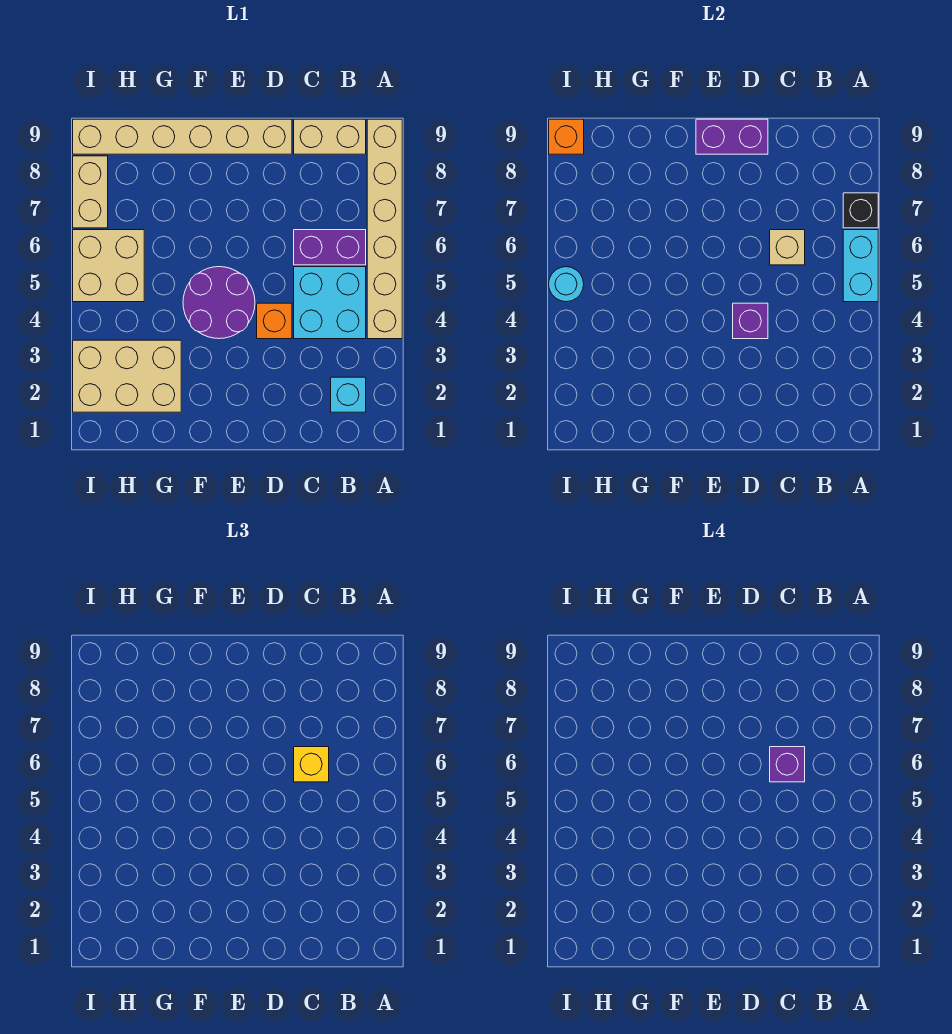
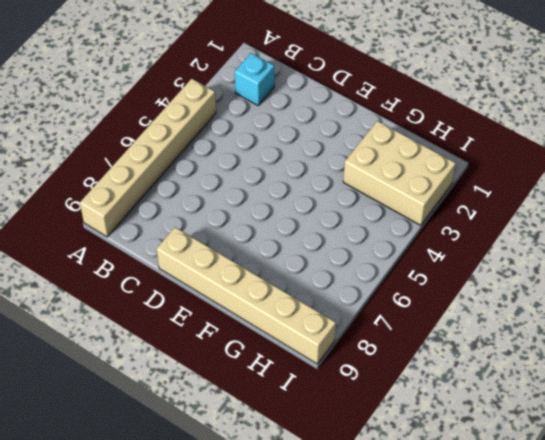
none -> cyan brick B4:C5 level 1
none -> purple brick B6:C6 level 1
none -> tan brick B9:C9 level 1

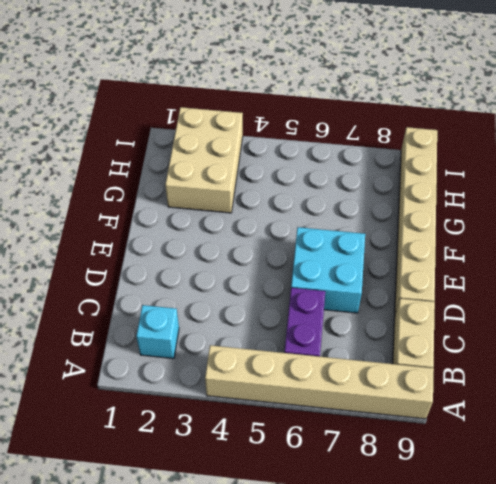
cyan brick D6:E7 level 1 -> cyan brick B4:C5 level 1
none -> orange brick D4 level 1
none -> purple round brick E4:F5 level 1
none -> tan brick H5:I6 level 1

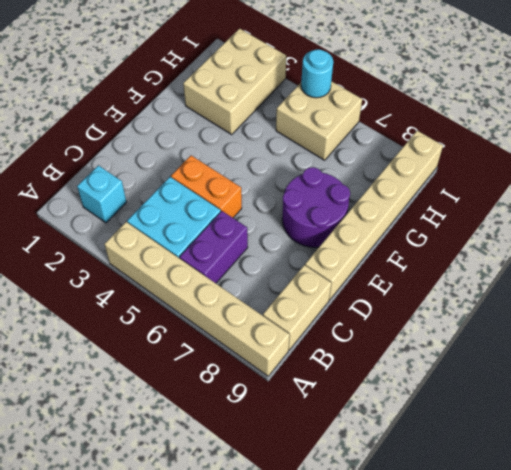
orange brick D4:D5 level 1 -> orange brick D4 level 1
purple round brick E7:F8 level 1 -> purple round brick E4:F5 level 1
none -> tan brick I7:I8 level 1
none -> cyan brick A5:A6 level 2
none -> black brick A7 level 2

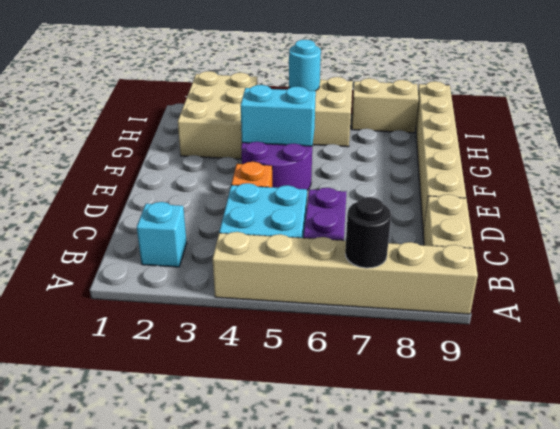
black round brick A7 level 2 -> black brick A7 level 2
cyan brick F4:F5 level 2 -> cyan brick A5:A6 level 2
none -> tan brick C6 level 2
none -> purple brick D4 level 2
none -> purple brick D9:E9 level 2

